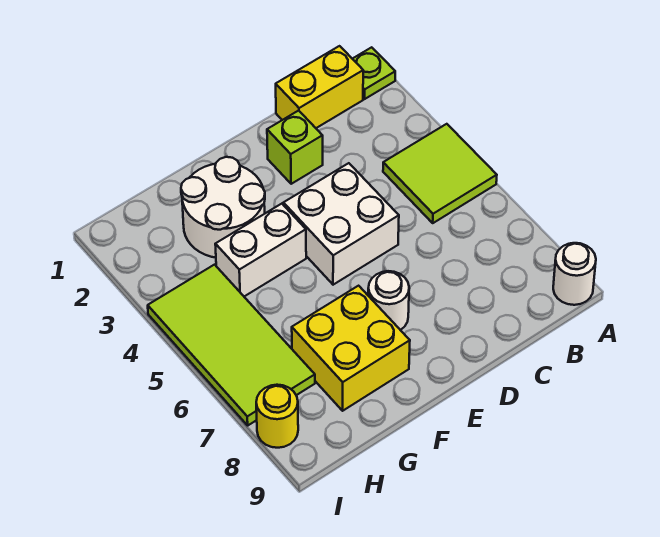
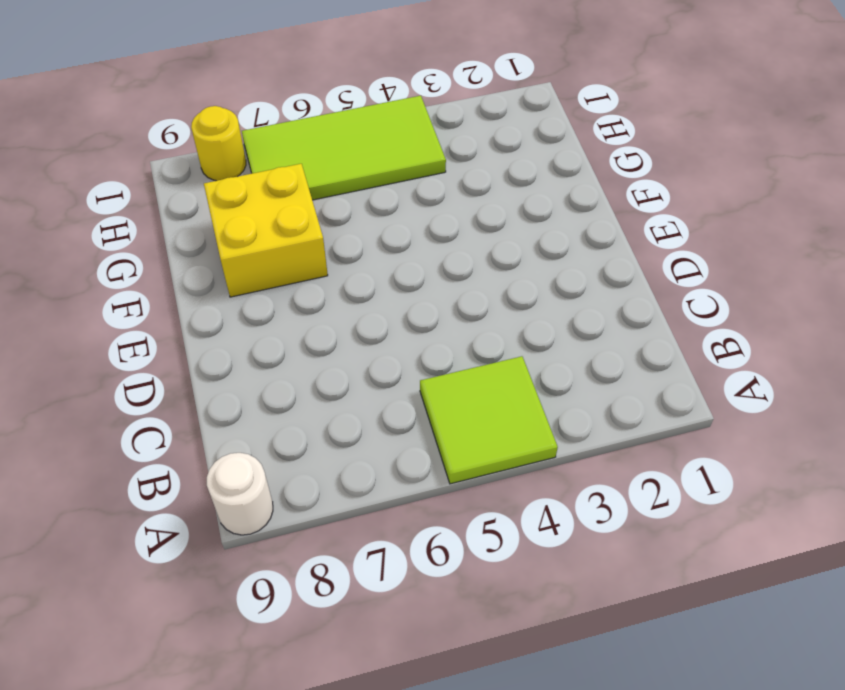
none -> lime plate A1 level 1
none -> yellow brick B1:C1 level 1
none -> lime brick D2 level 1

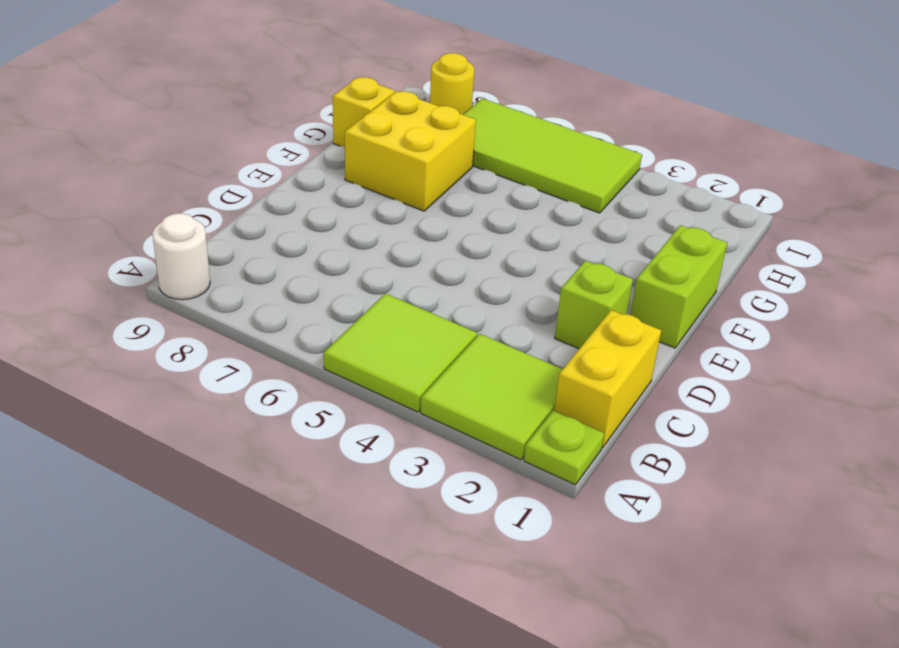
lime tile A2:B3 level 1 -> none
lime brick E1:F1 level 1 -> none
yellow brick G9 level 1 -> none
none -> white brick D4:E5 level 1
none -> white round brick E7 level 1
none -> white round brick F2:G3 level 1

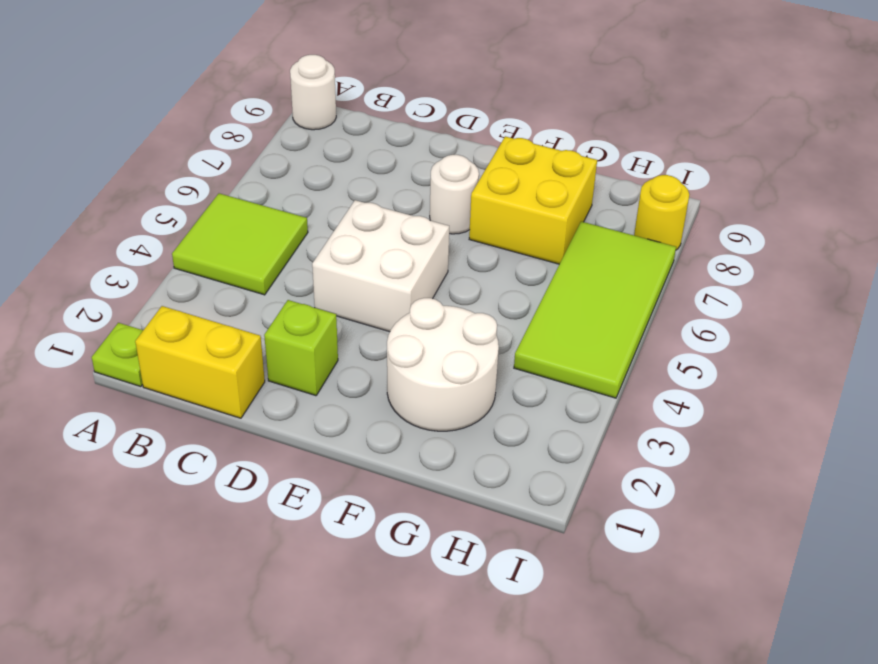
none -> white brick F4:G4 level 1

